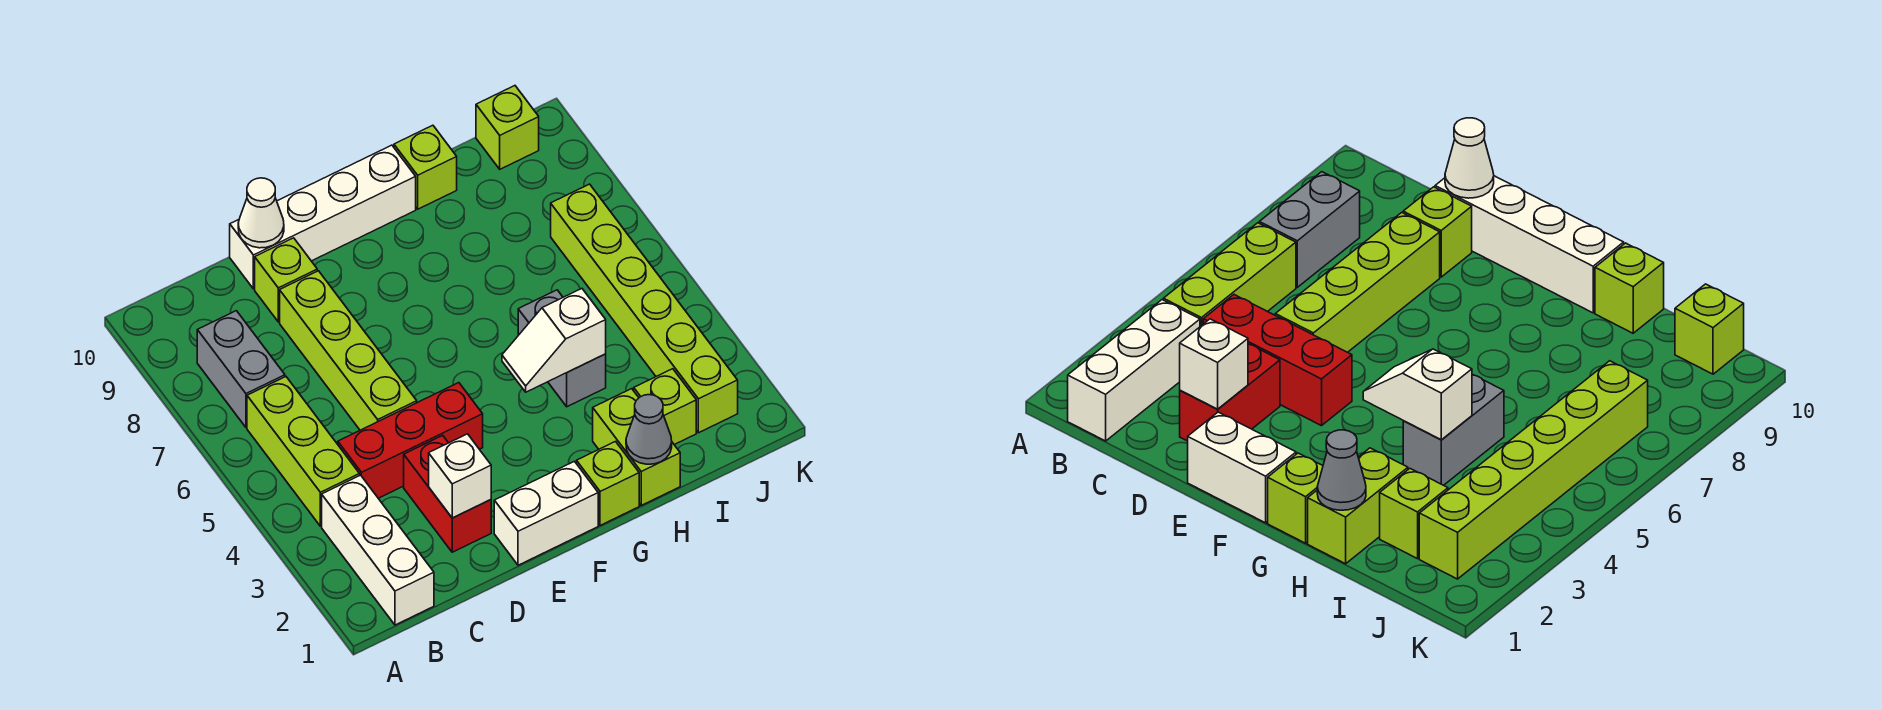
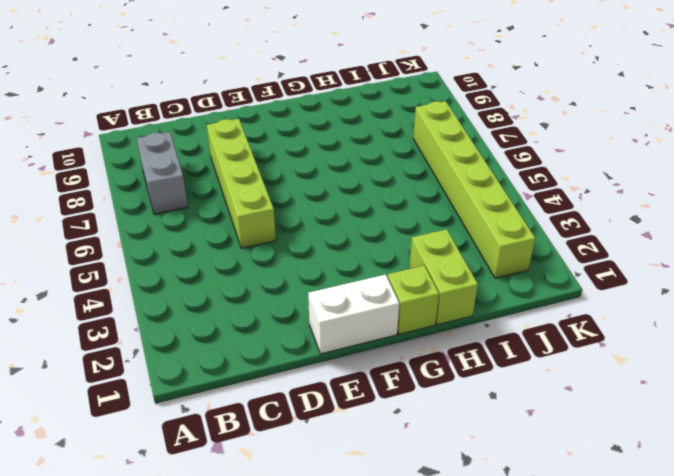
none -> white brick B1:B3 level 1
none -> lime brick B4:B6 level 1
none -> red brick C4:E4 level 1

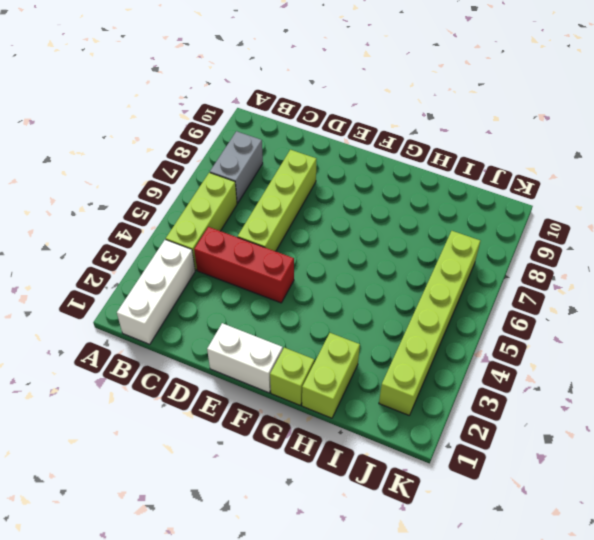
none -> red brick D2:D3 level 1
none -> lime brick D9 level 1
none -> white brick D10:G10 level 1

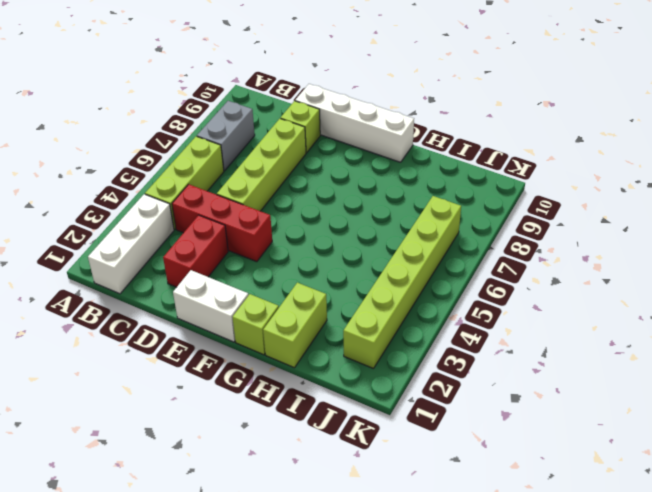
none -> grey brick H4:H5 level 1
none -> lime brick H10 level 1
none -> lime brick I2 level 1

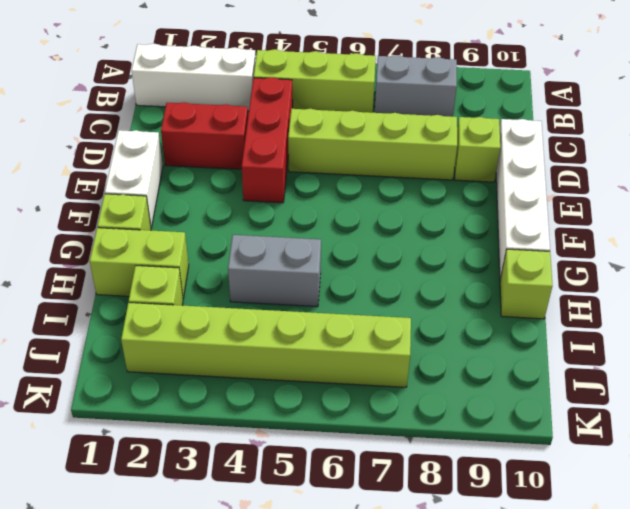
none -> lime brick J10 level 1
none -> white brick D2 level 2
none -> white cone D10 level 2

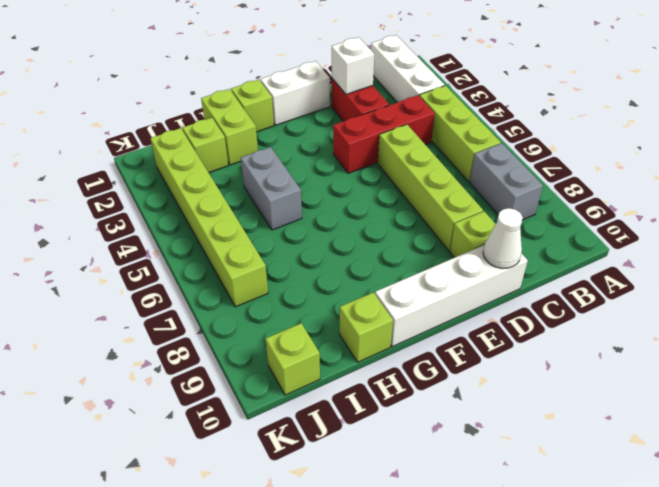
none -> white slope G4:H4 level 2 top H
none -> grey cone H1 level 2

